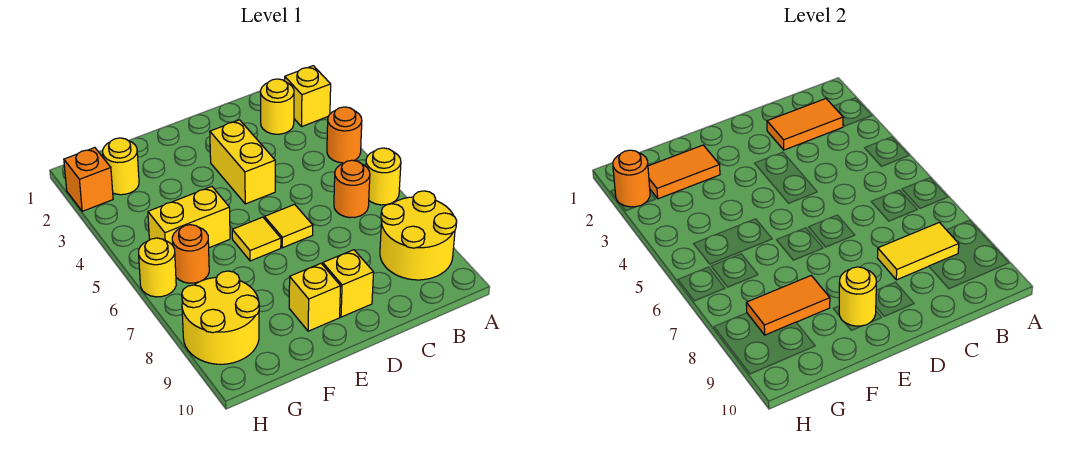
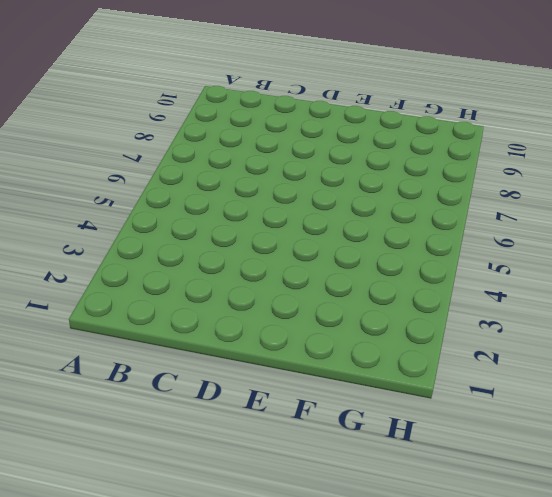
none -> yellow brick A2 level 1
none -> orange round brick A4 level 1
none -> yellow round brick A6 level 1

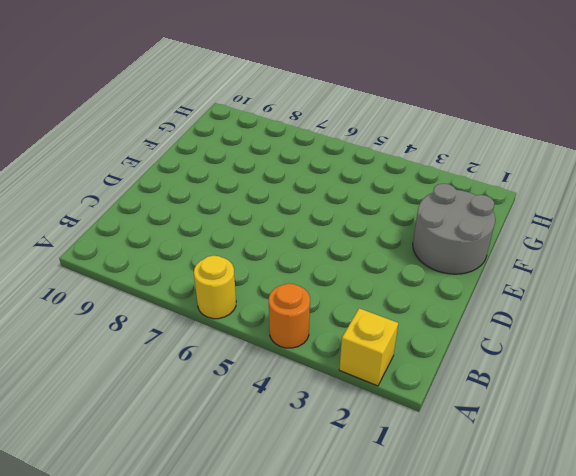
grey round brick E1:F2 level 1 -> none
none -> yellow round brick A8:B9 level 1
none -> yellow round brick B2 level 1
none -> orange round brick B6 level 1

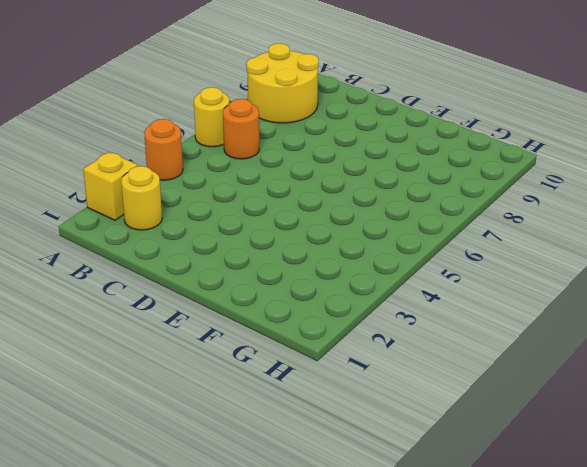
none -> yellow brick D3:D4 level 1
none -> yellow tile D6 level 1
none -> yellow brick D9 level 1

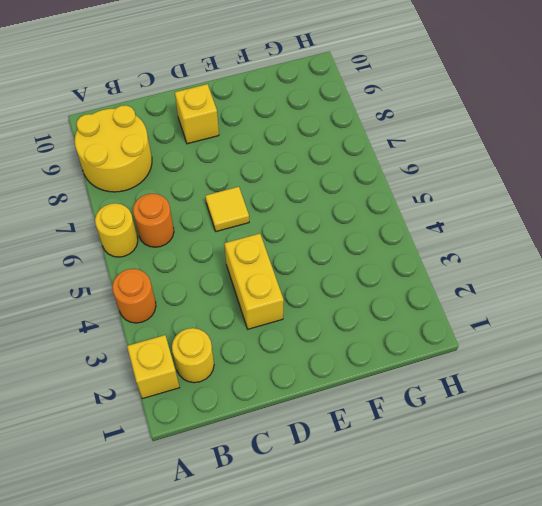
none -> yellow tile E6 level 1
none -> yellow brick E9 level 1
none -> yellow brick F5:G5 level 1

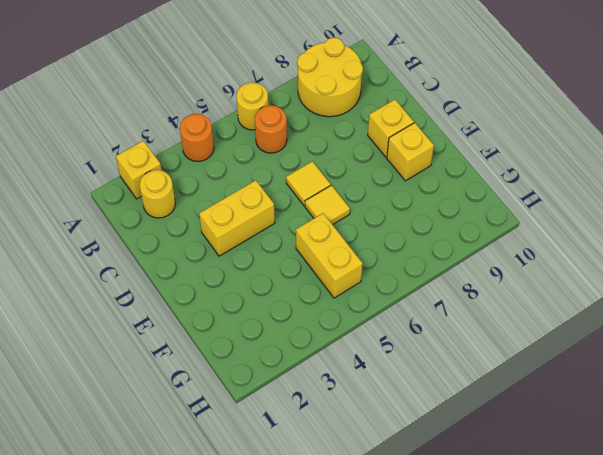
none -> yellow round brick G2 level 1
none -> orange round brick G6 level 1
none -> yellow round brick G8:H9 level 1

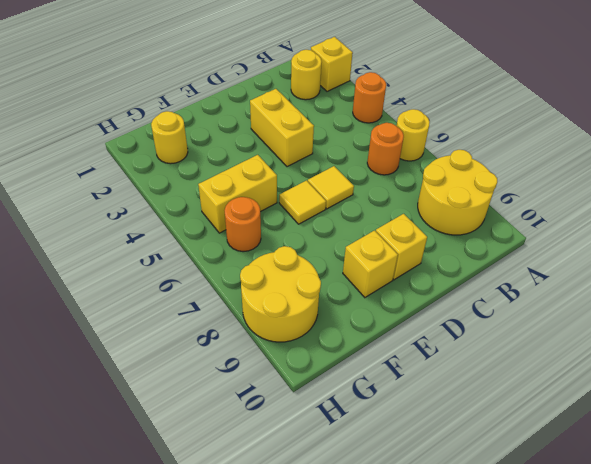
none -> orange brick H2 level 1
none -> yellow round brick H6 level 1
none -> orange tile B2:C2 level 2

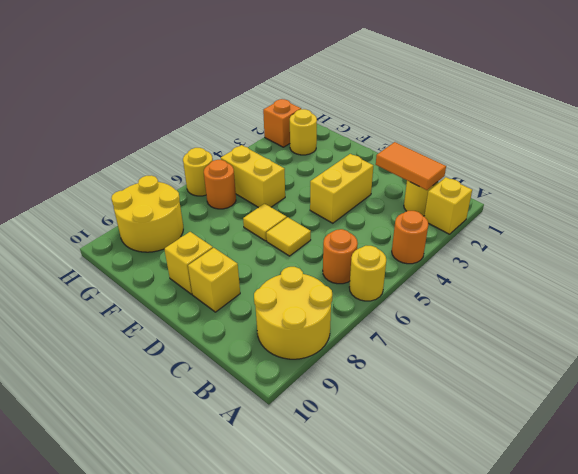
none -> yellow tile B8:C8 level 2
none -> yellow round brick E9 level 2
none -> orange tile F2:G2 level 2

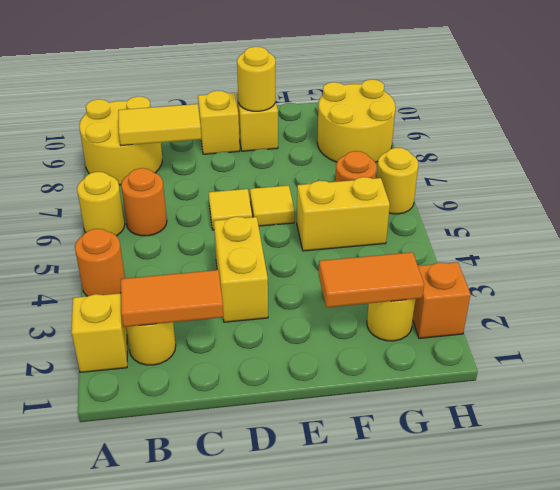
none -> orange tile F8:G8 level 2
none -> orange round brick H2 level 2

